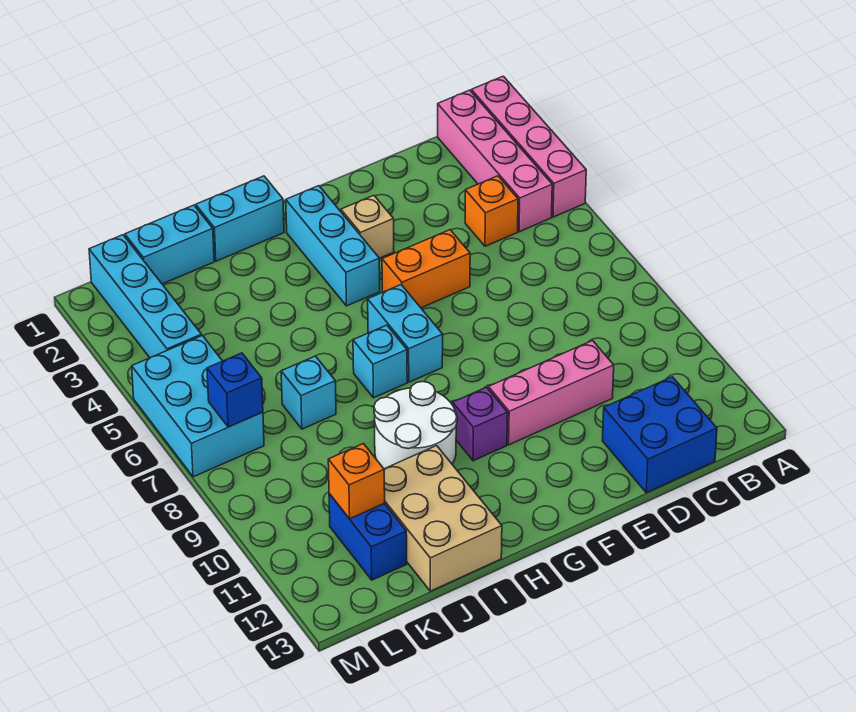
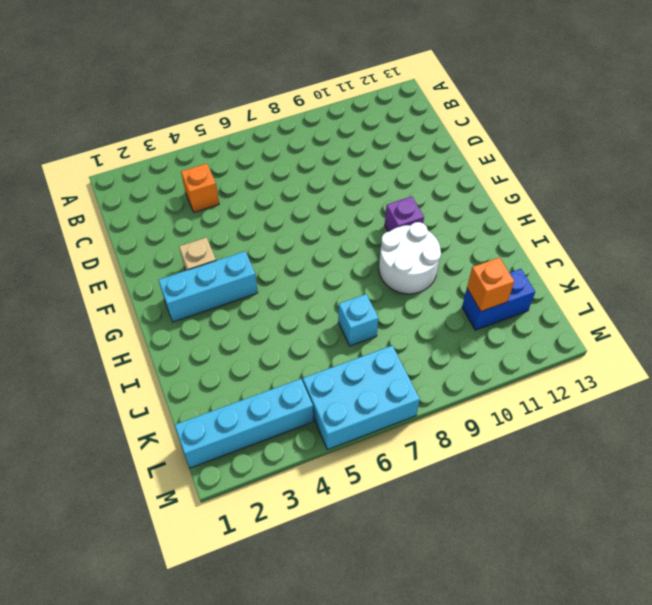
none -> pink brick A1:A4 level 1
none -> pink brick B1:B4 level 1
none -> blue brick C12:D13 level 1

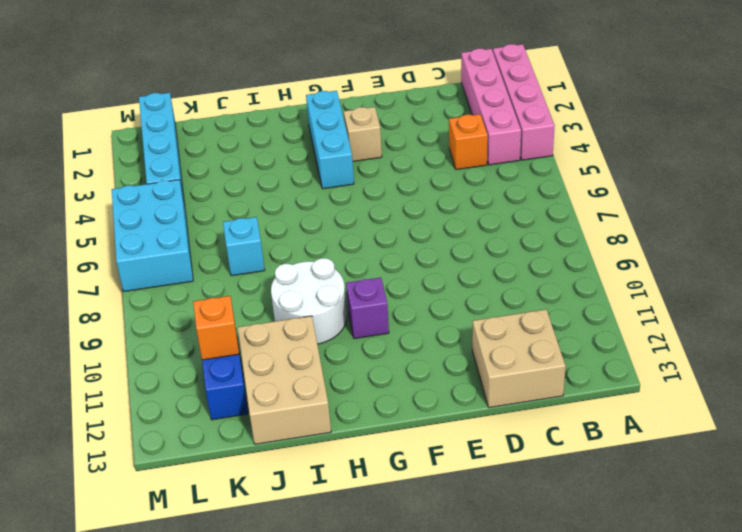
tan brick C12:D13 level 1 -> blue brick C12:D13 level 1
none -> pink brick D10:F10 level 1
none -> orange brick E5:F5 level 1
none -> cyan brick G6:G7 level 1

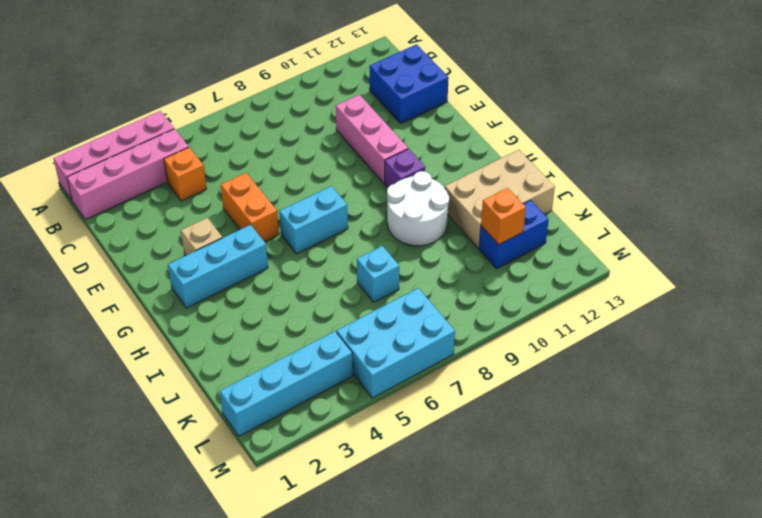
none -> cyan brick H1:I1 level 1
none -> cyan brick H7 level 1
none -> cyan brick J1:K1 level 1

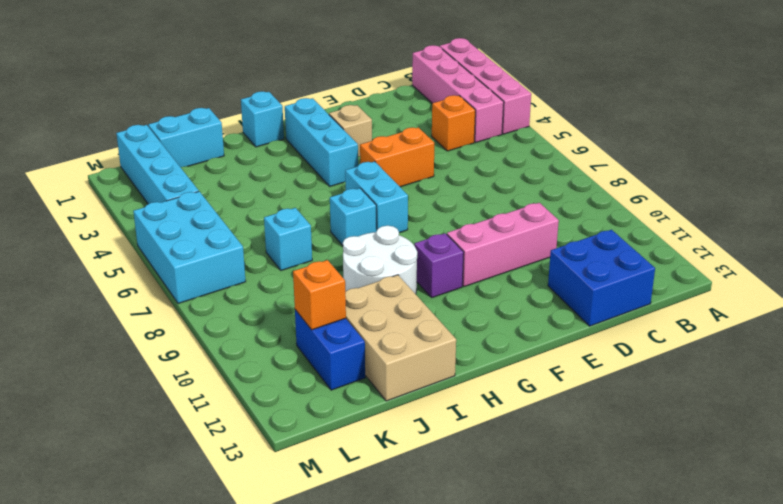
cyan brick H1 level 1 -> cyan brick H1:I1 level 1
none -> blue brick L7 level 2

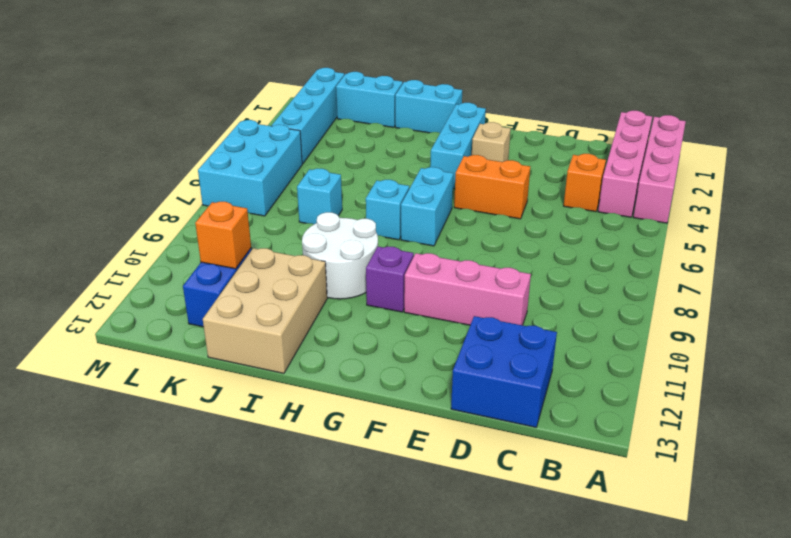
none -> blue brick L7 level 2

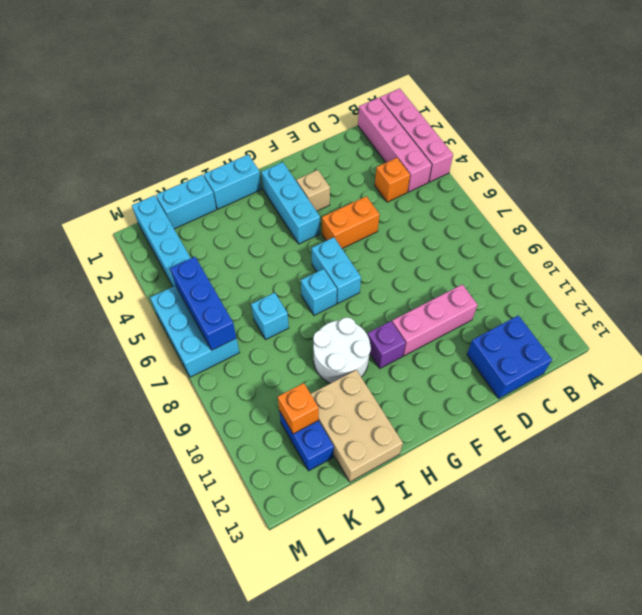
blue brick L5:L7 level 2 -> blue brick L7 level 2

